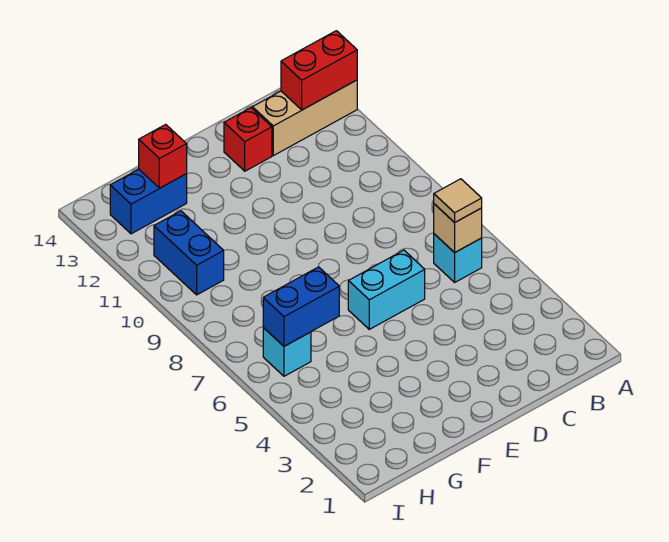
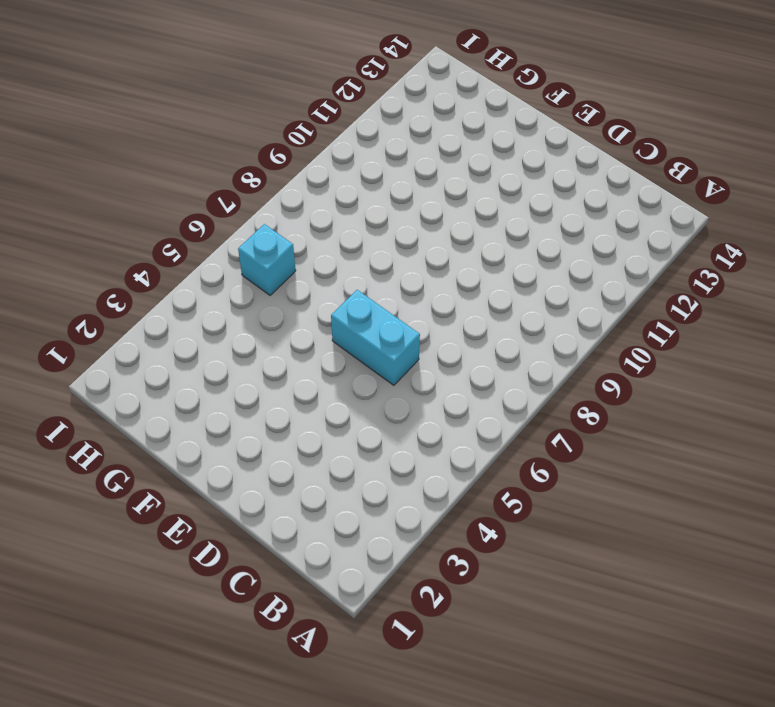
none -> tan brick A13:C13 level 1
none -> cyan brick B6 level 1
none -> red brick D13 level 1

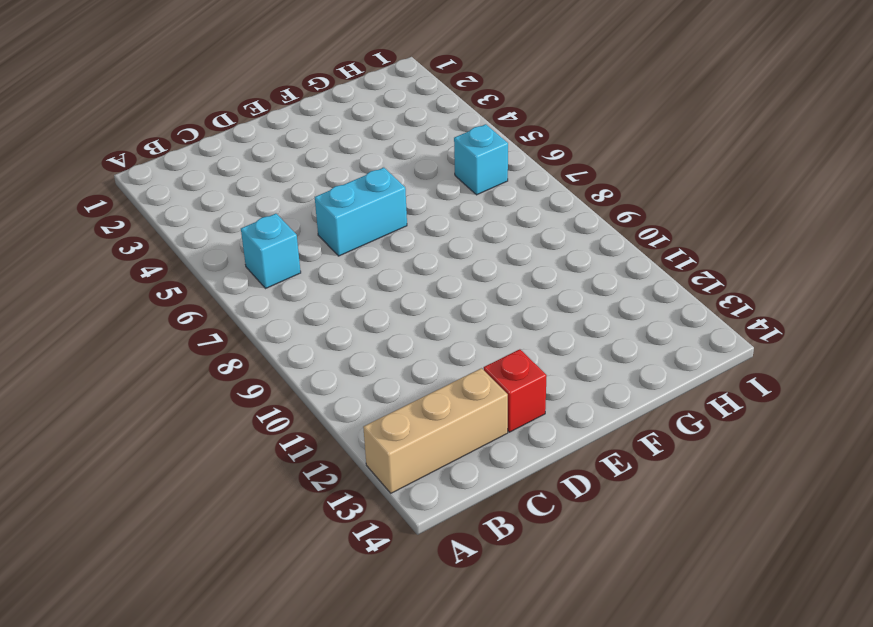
none -> blue brick G13:H13 level 1
none -> blue brick H10:H11 level 1
none -> red brick A13:B13 level 2

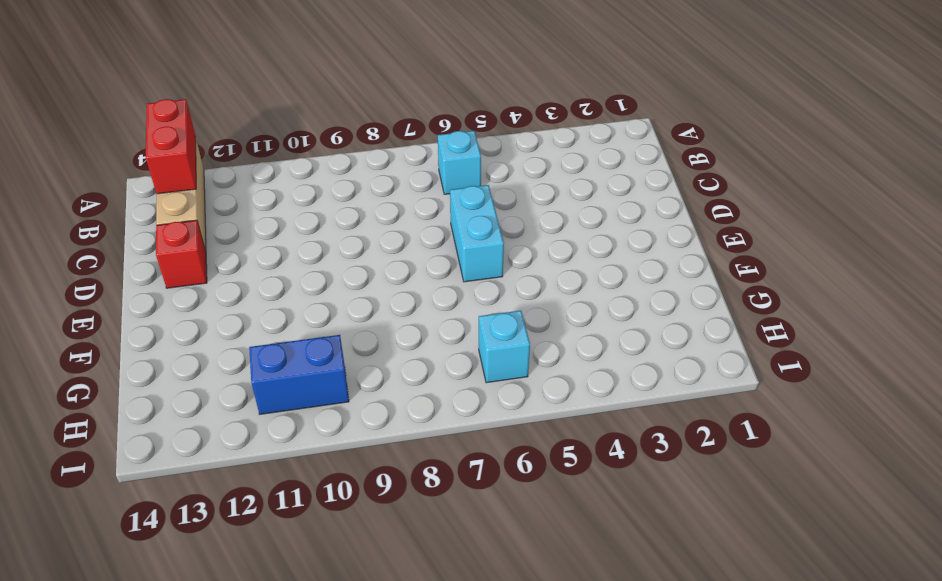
none -> blue brick G13:H13 level 1
none -> tan brick B6 level 2
none -> blue brick G6:H6 level 2

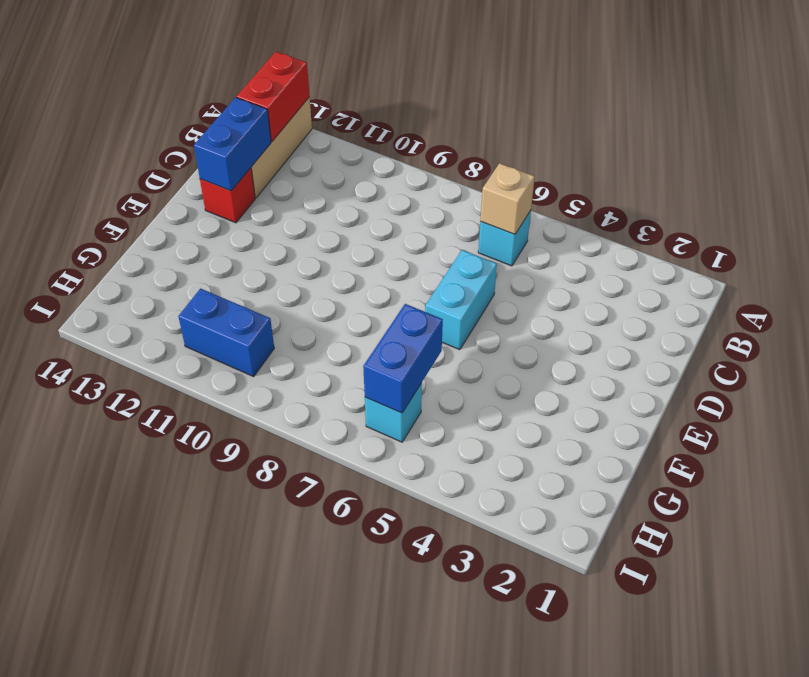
blue brick C13:D13 level 2 -> blue brick G13:H13 level 1
none -> red brick G13 level 2
none -> tan tile B6 level 3

